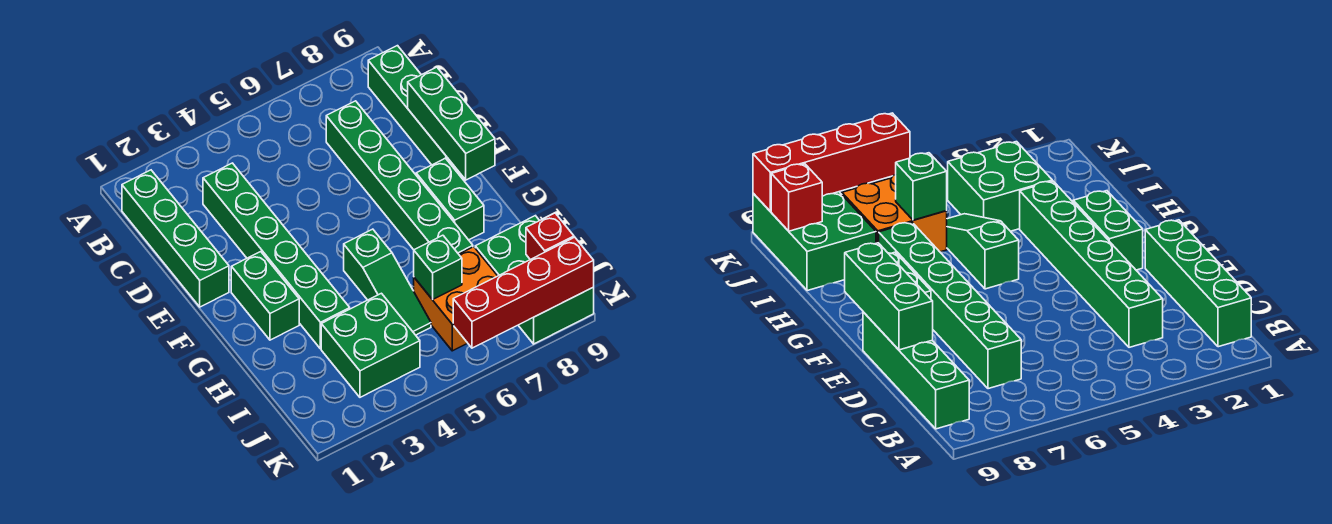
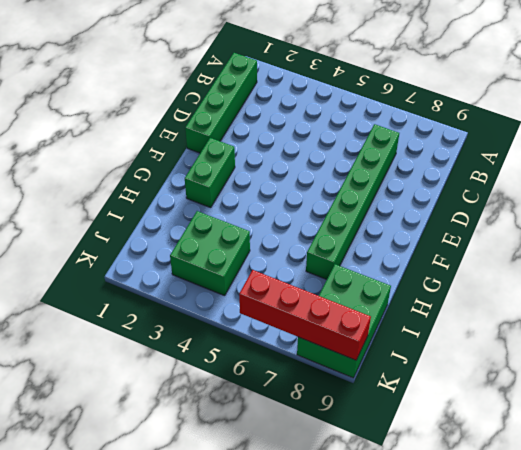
none -> green brick B9:E9 level 1
none -> green brick C3:H3 level 1
none -> green brick F8:G8 level 1

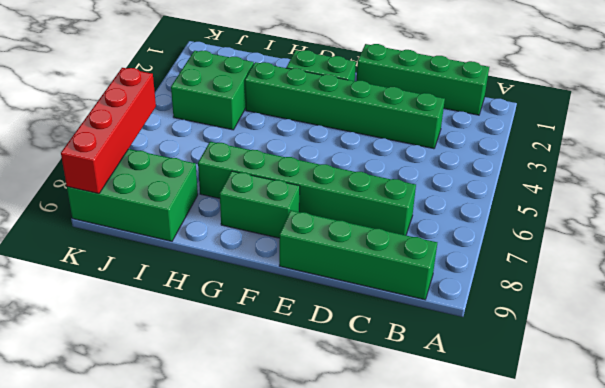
none -> green slope G5:I5 level 1 top G
none -> orange brick I6:J7 level 1
none -> green brick D9:F9 level 2

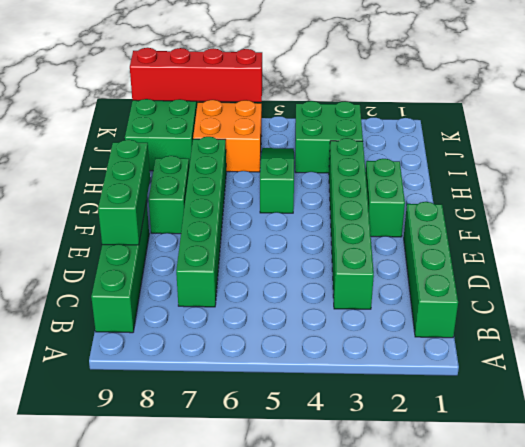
none -> green brick I6 level 2
none -> red brick J9 level 2

